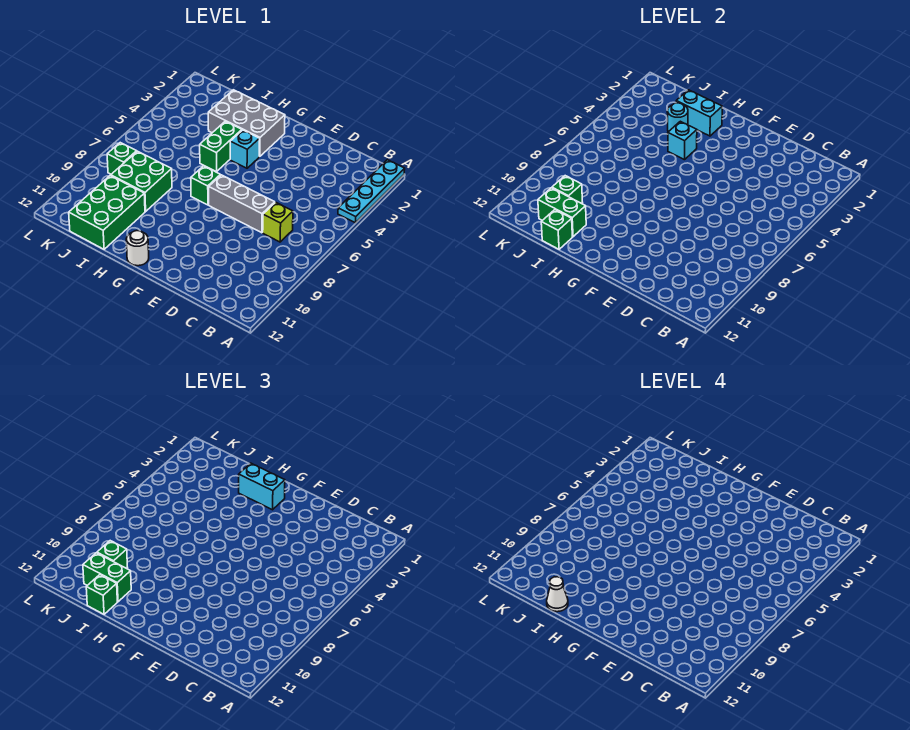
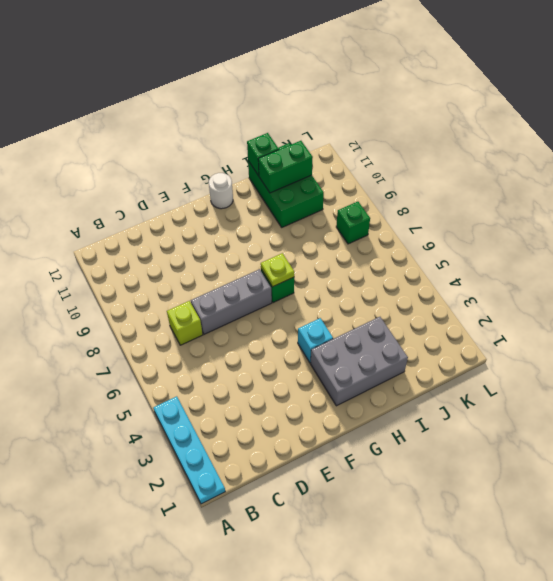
lime plate G7 level 2 -> none
none -> green brick H4:H5 level 1
none -> green brick I8:J9 level 1
none -> cyan brick H2:I2 level 2

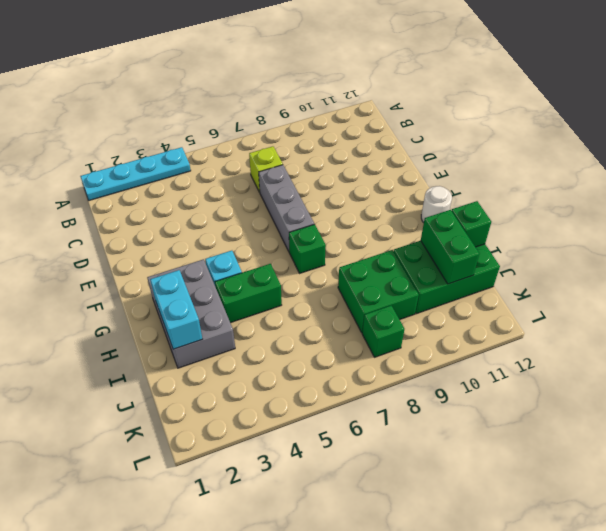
none -> cyan brick H4 level 2
none -> cyan round brick I3 level 2
none -> green brick J10 level 2

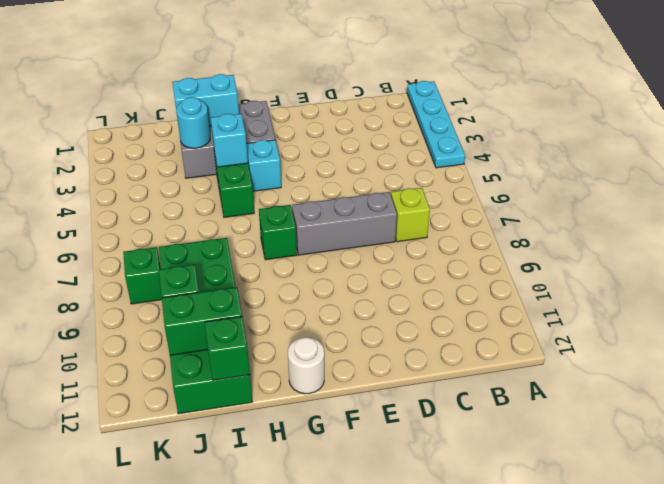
none -> cyan brick G2:H2 level 3
none -> green brick I11:J11 level 3
none -> green brick I12 level 3

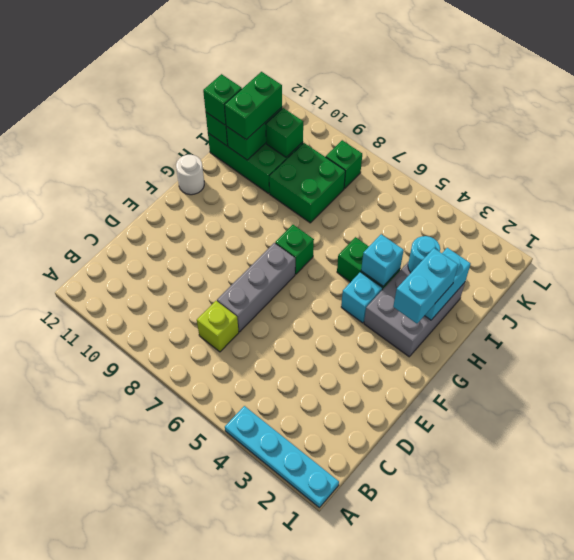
none -> green brick J10 level 3
none -> white cone I12 level 4

